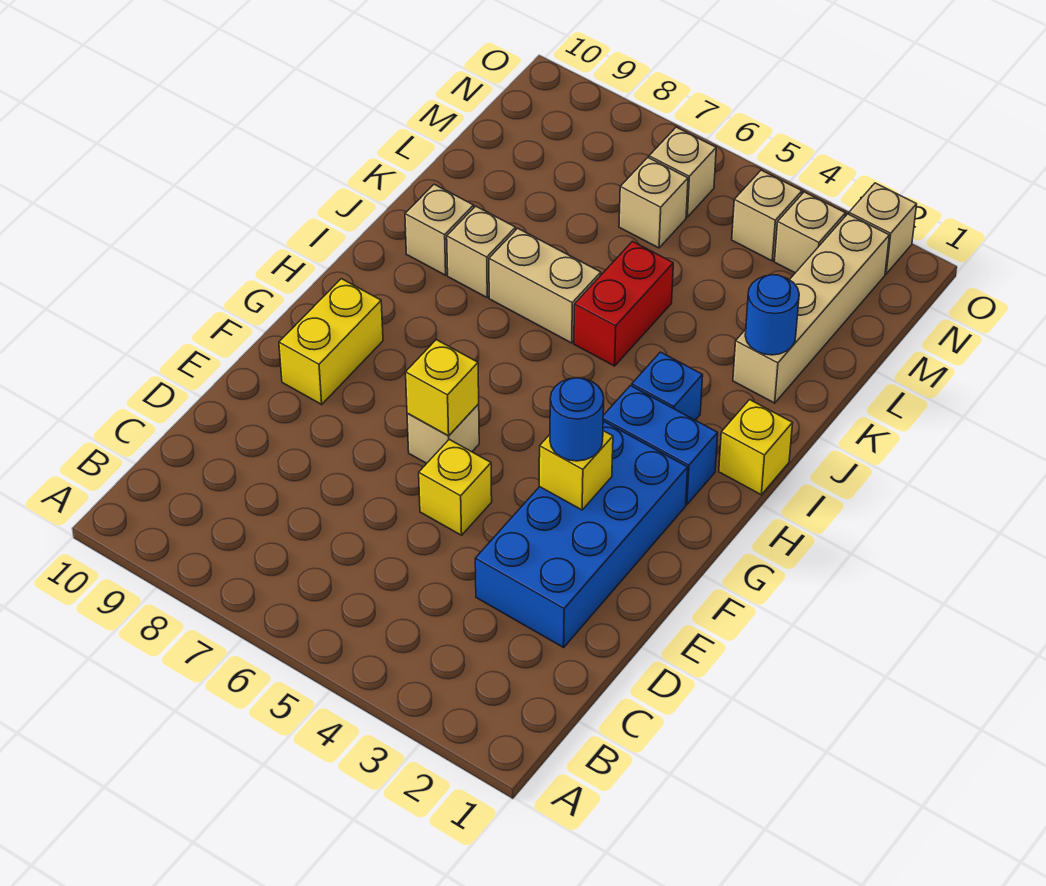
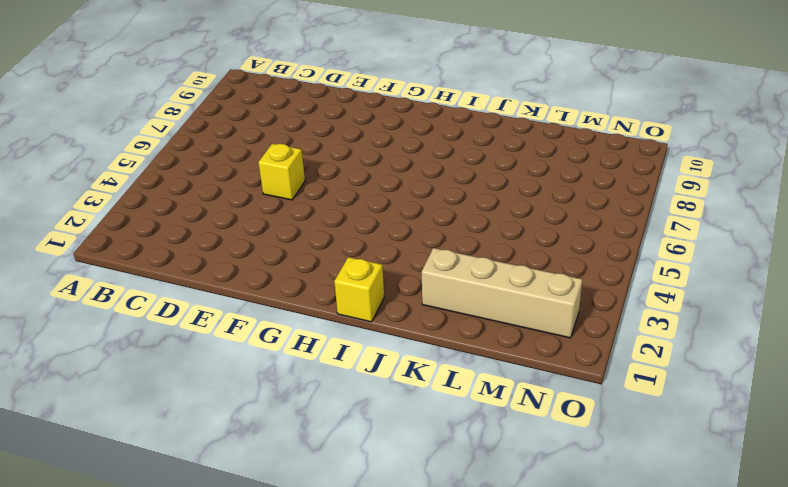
none -> blue brick D2:G3 level 1
none -> tan brick F6 level 1
none -> yellow brick F9:G9 level 1

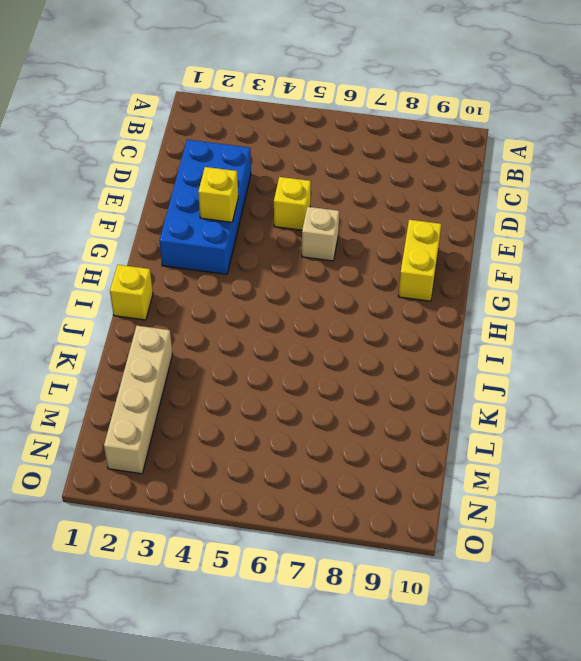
none -> blue brick H2:H3 level 1
none -> blue brick I3 level 1
none -> red brick J5:K5 level 1

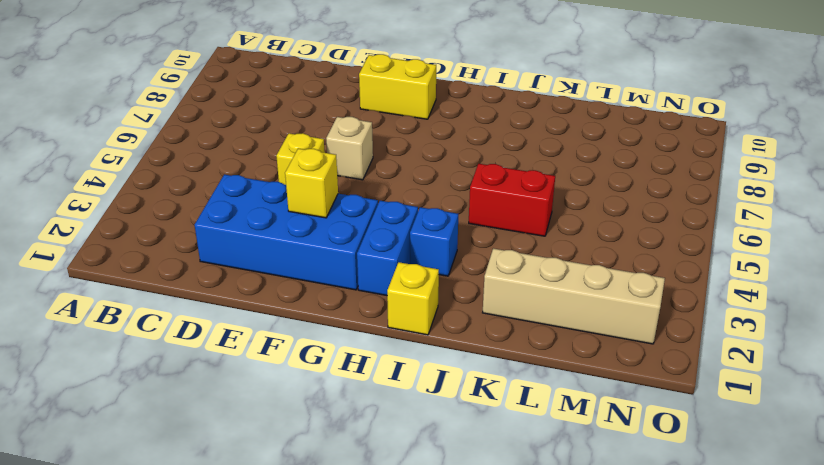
none -> tan brick J6:J7 level 1
none -> tan brick J8 level 1
none -> tan brick J9 level 1

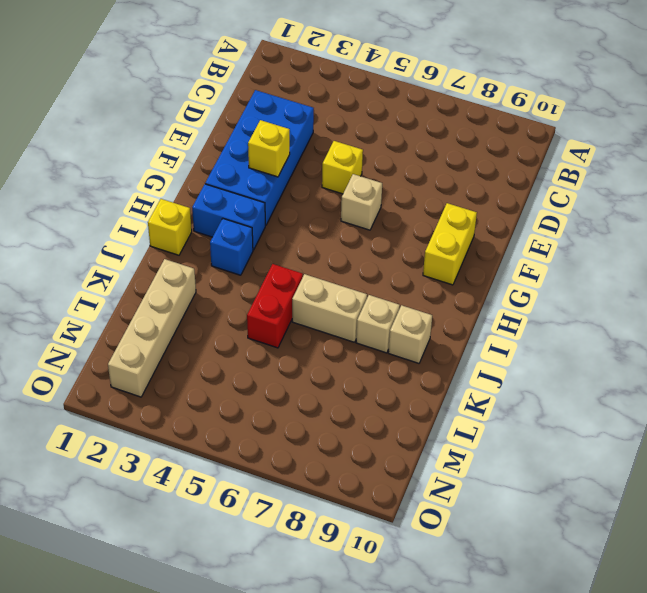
none -> tan brick M6 level 1
none -> tan brick N3 level 1
none -> tan brick N4 level 1

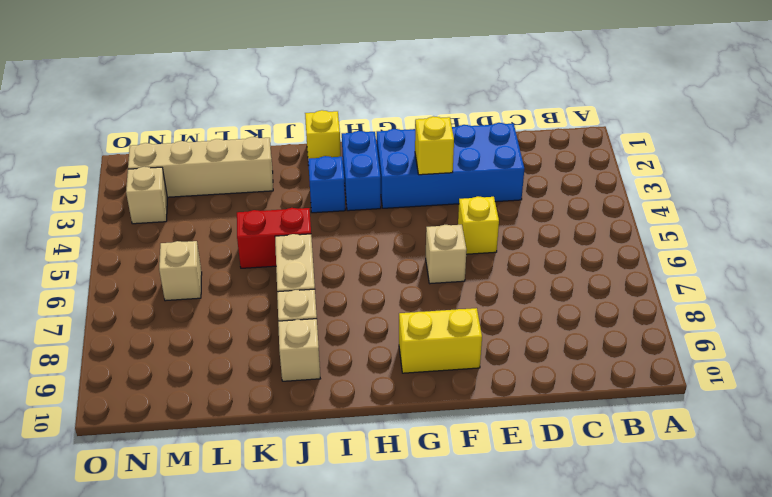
none -> tan brick N4 level 1
none -> tan brick N6 level 1
none -> tan brick O2 level 1

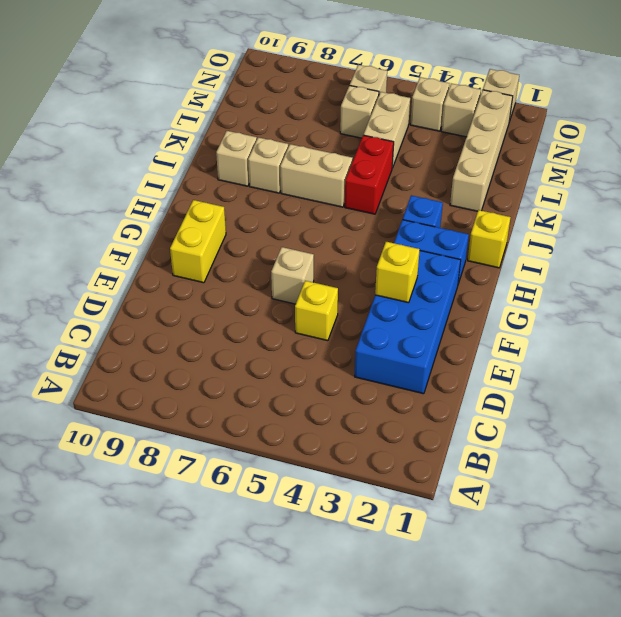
tan brick L5:M5 level 1 -> none
none -> yellow brick F6 level 2
none -> blue round brick K2 level 2
none -> blue round brick F3 level 3

